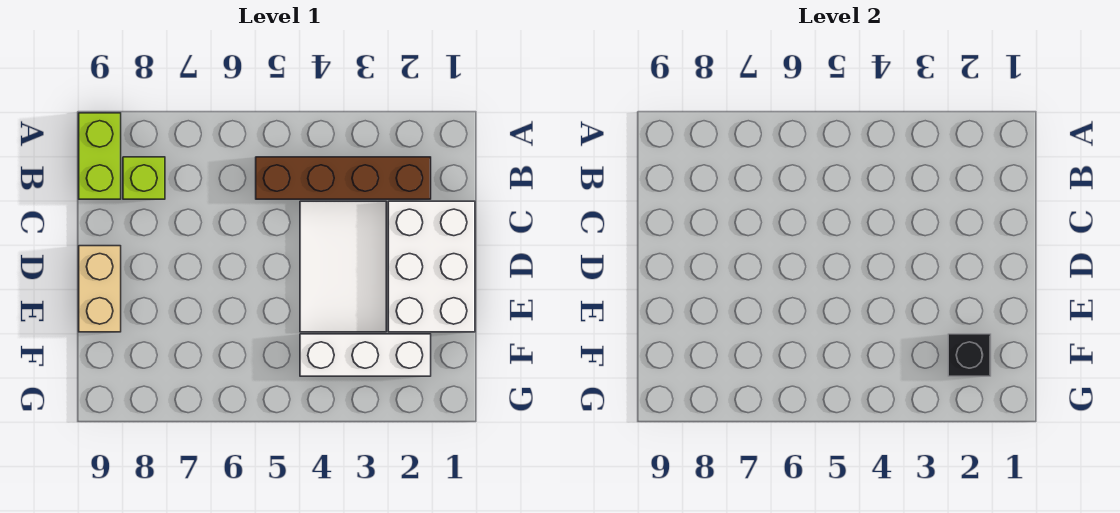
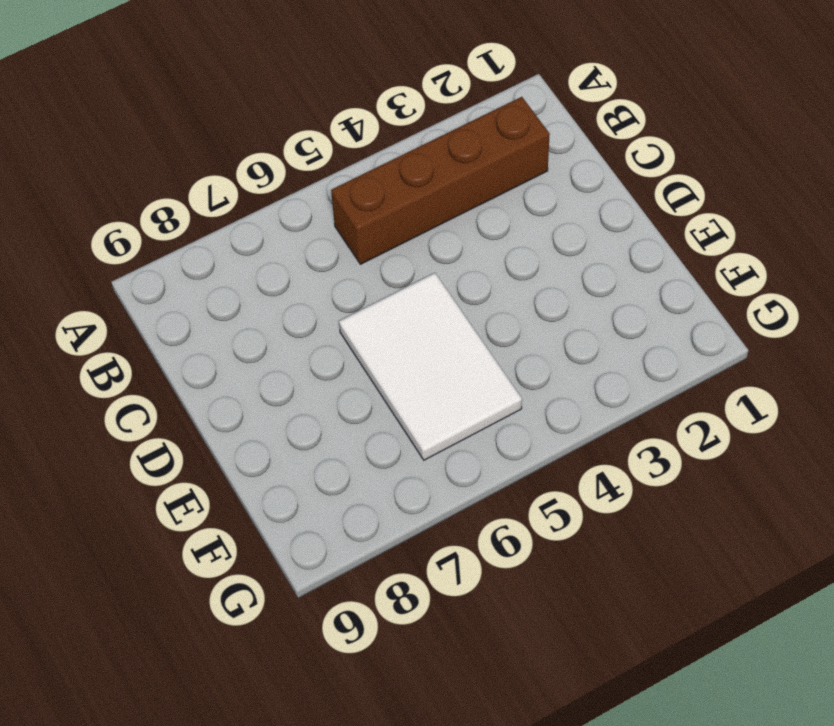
white tile D5:F6 level 1 -> white tile C3:E4 level 1
none -> lime brick A9:B9 level 1
none -> lime brick B8 level 1

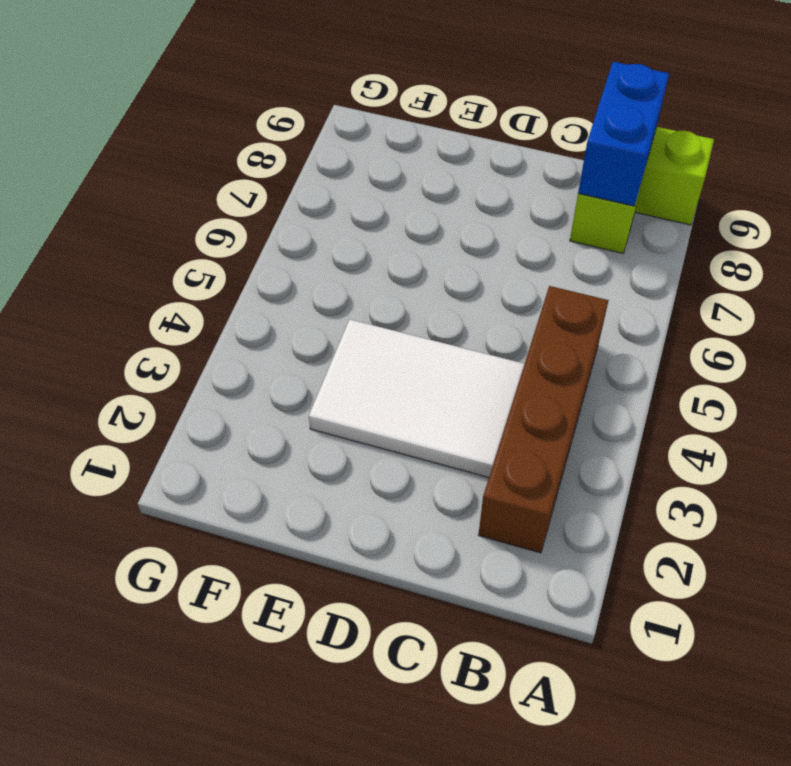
blue brick B8:B9 level 2 -> none
none -> white brick C1:E2 level 1
none -> tan brick D9:E9 level 1

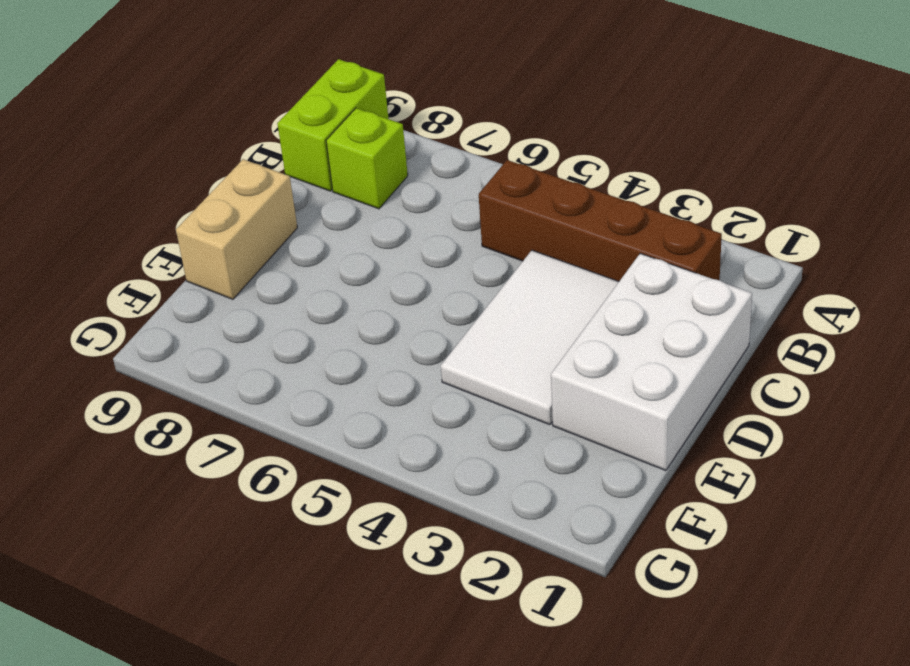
none -> white brick F2:F4 level 1
none -> black brick F2 level 2

